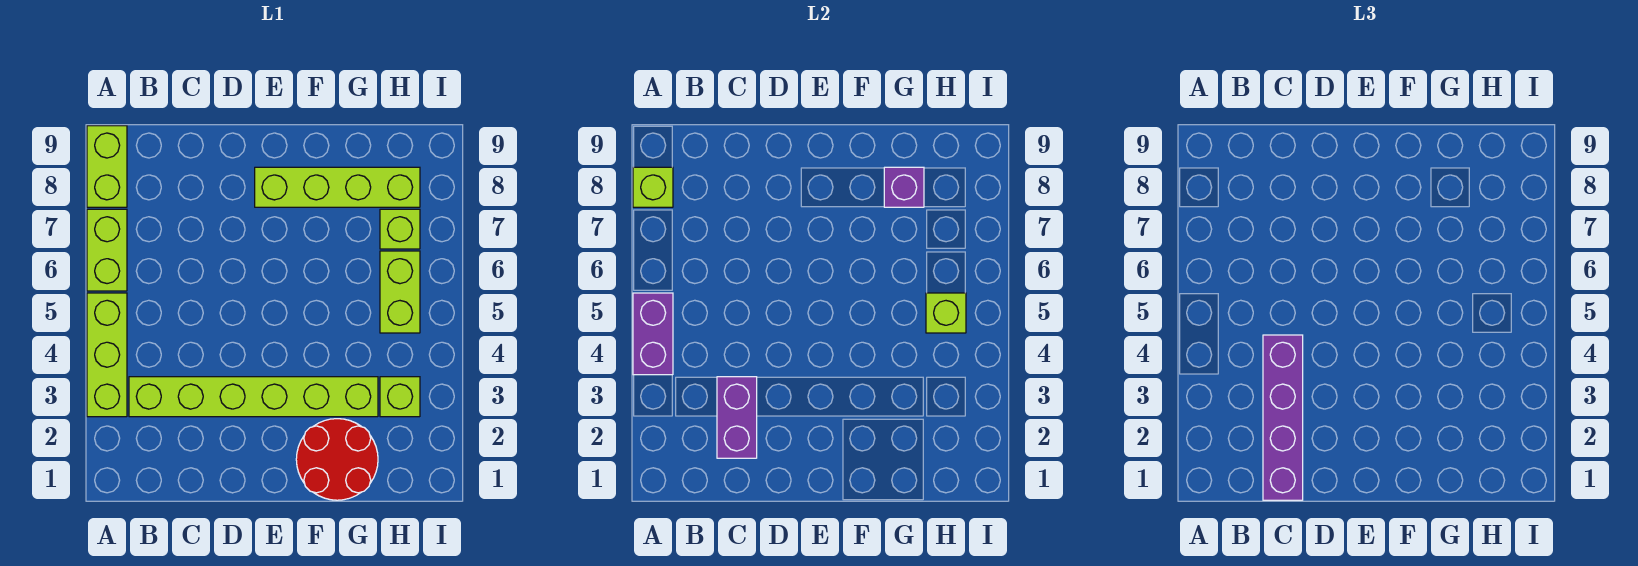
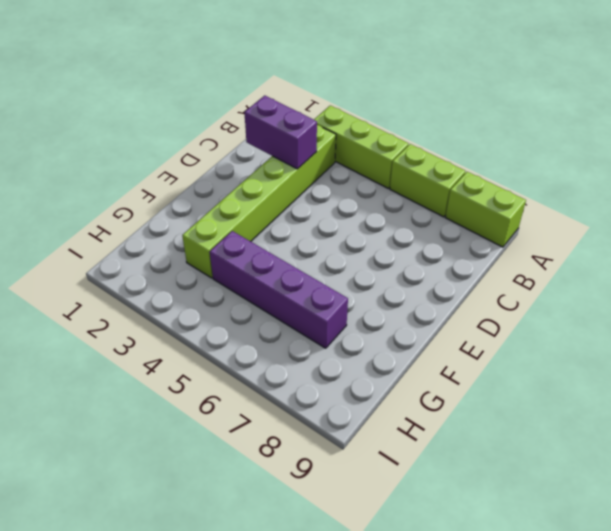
purple brick G4:G7 level 1 -> purple brick C1:C4 level 3
none -> lime brick E8:H8 level 1
none -> red round brick F1:G2 level 1
none -> lime brick H3 level 1

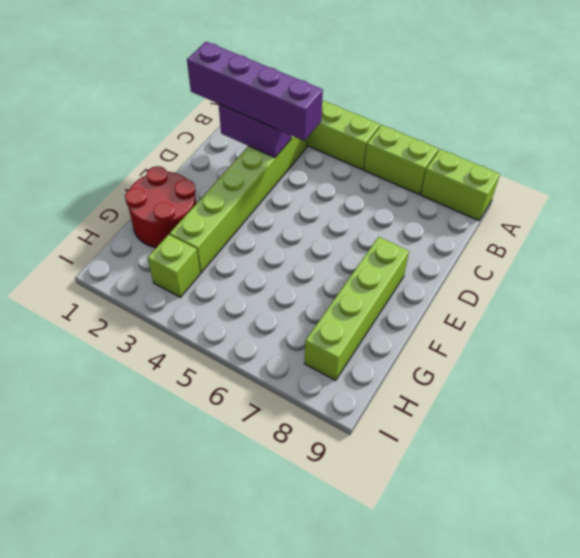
none -> lime brick H5:H6 level 1
none -> lime brick H7 level 1
none -> purple brick A4:A5 level 2

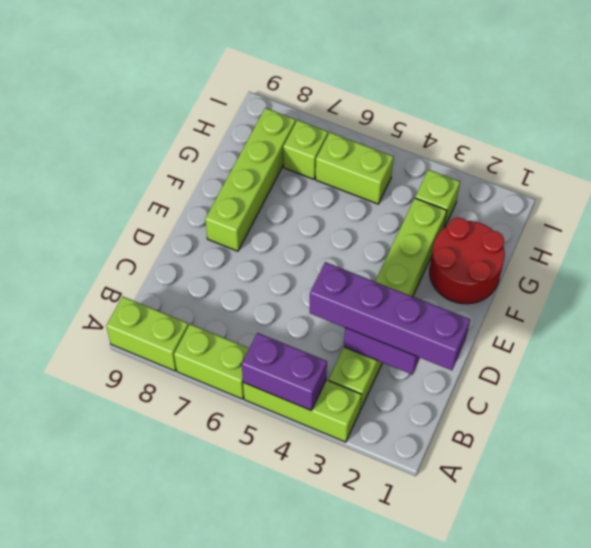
none -> lime brick A8 level 2
none -> purple brick G8 level 2
none -> lime brick H5 level 2

